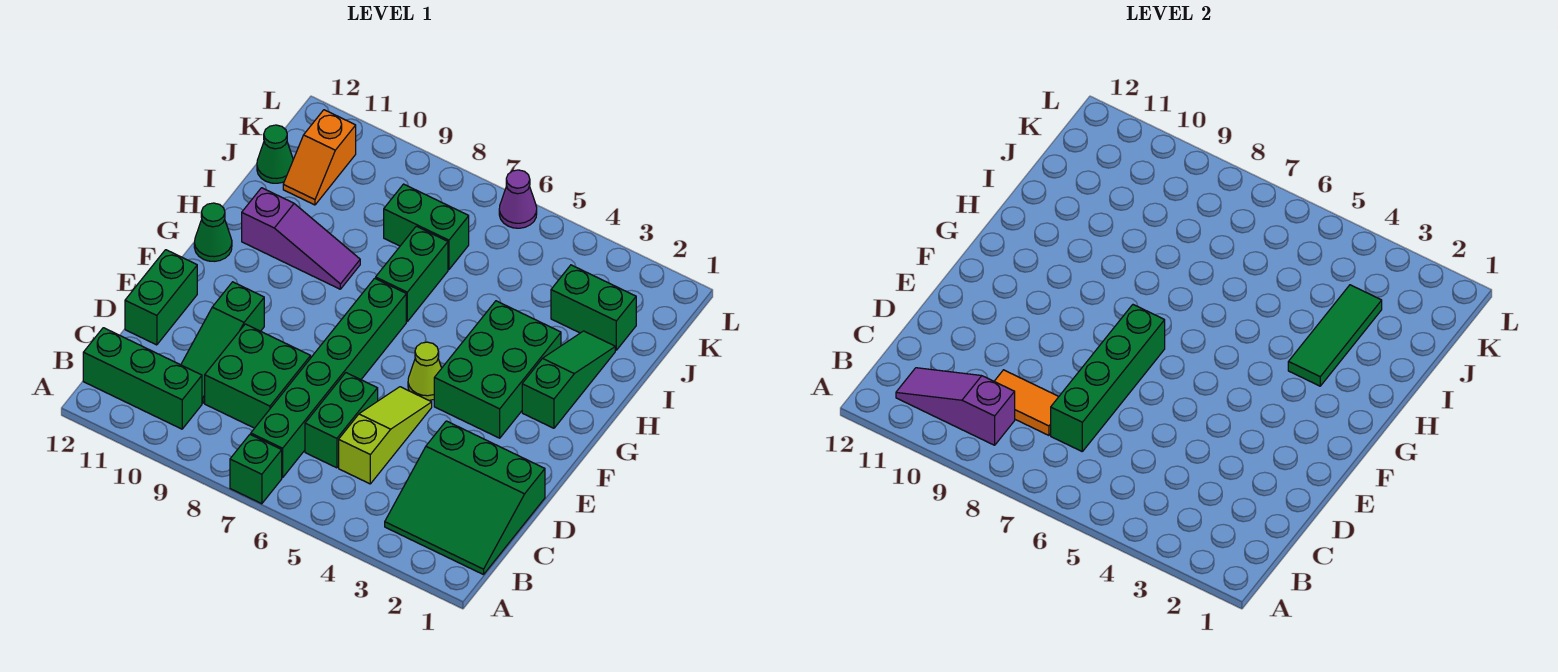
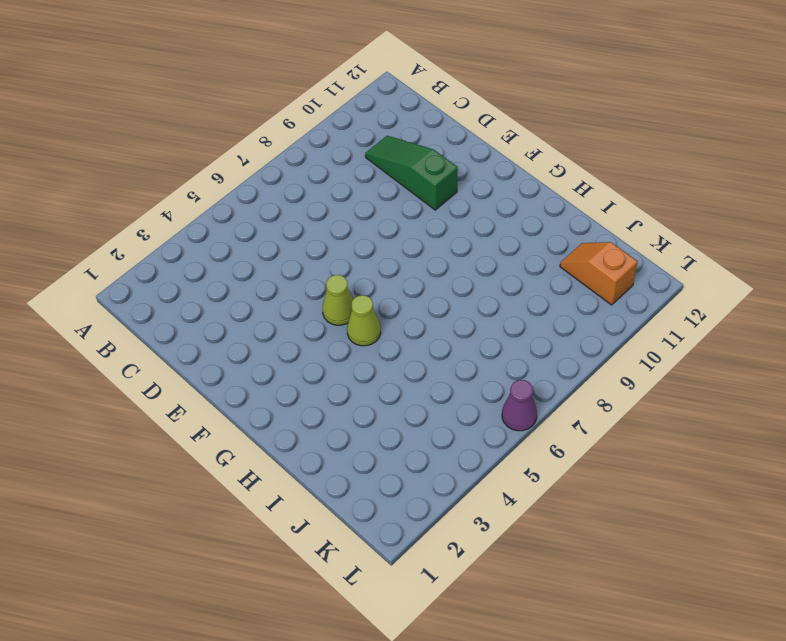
lime cone G5 level 1 -> none
none -> green brick A7 level 1
none -> green slope B1:D3 level 1 top D
none -> green brick B7:G7 level 1

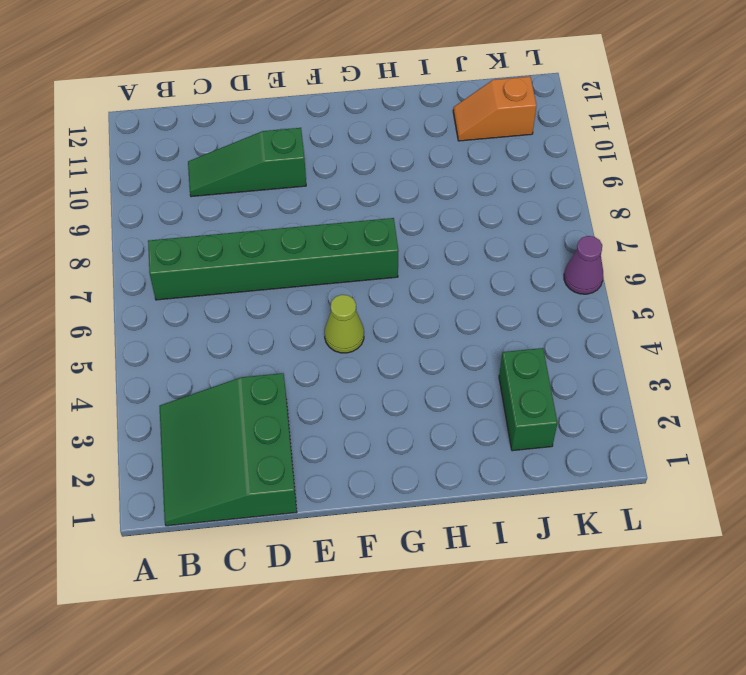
none -> green brick A7 level 1
none -> green brick B10:B12 level 1
none -> lime slope C5:E5 level 1 top C

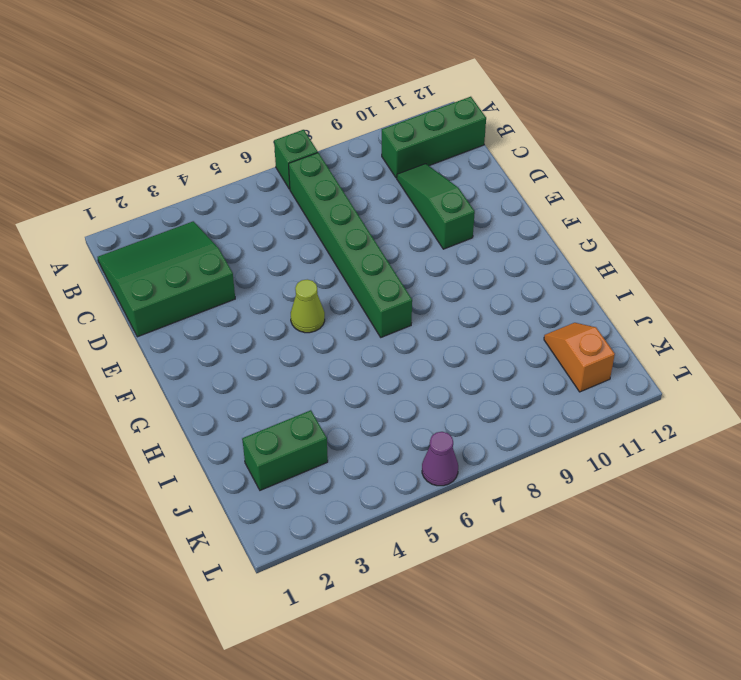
none -> lime slope C5:E5 level 1 top C
none -> green brick C6:D6 level 1
none -> green brick C8:D9 level 1

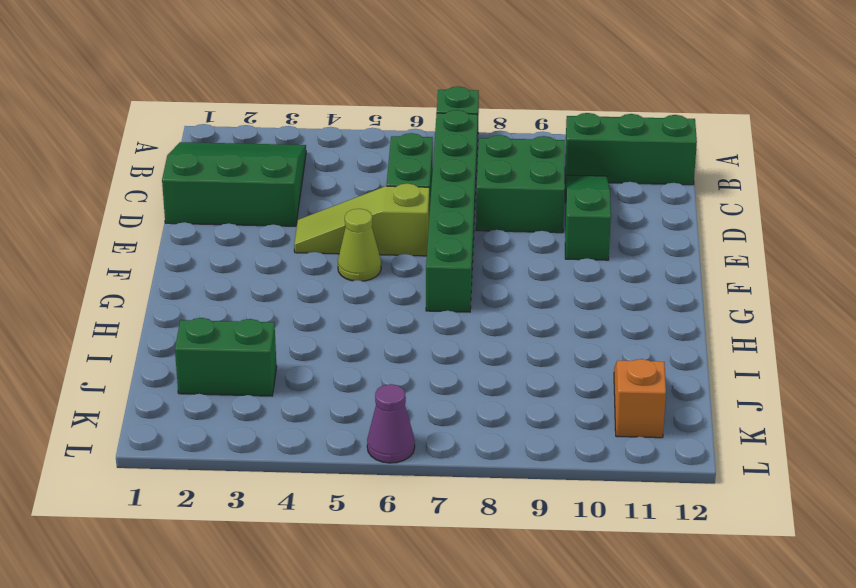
lime slope E4:E6 level 1 top 6 -> lime slope C5:E5 level 1 top C
none -> green brick D12:E12 level 1
none -> green brick F3:H4 level 1
none -> green slope G2:I2 level 1 top G

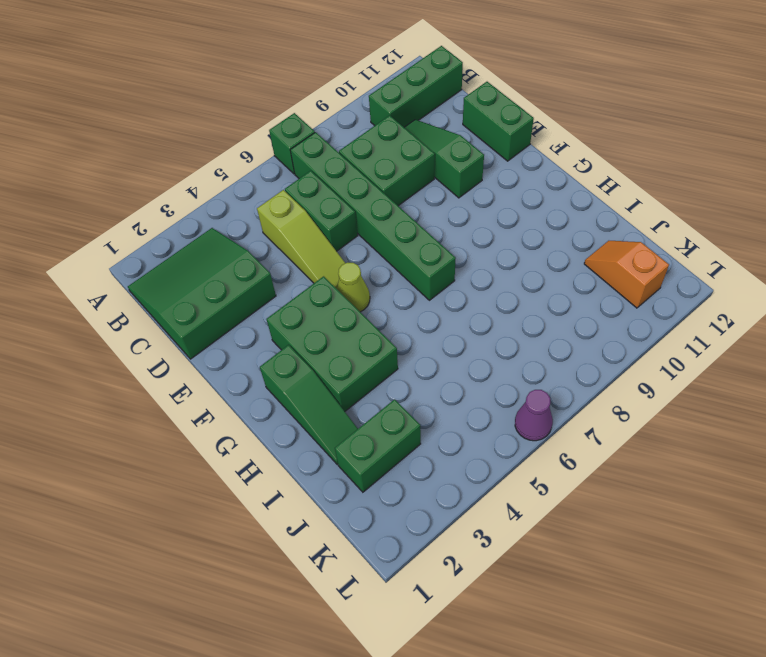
none -> green cone G12 level 1
none -> green brick H7:I7 level 1
none -> purple slope H9:H11 level 1 top 11

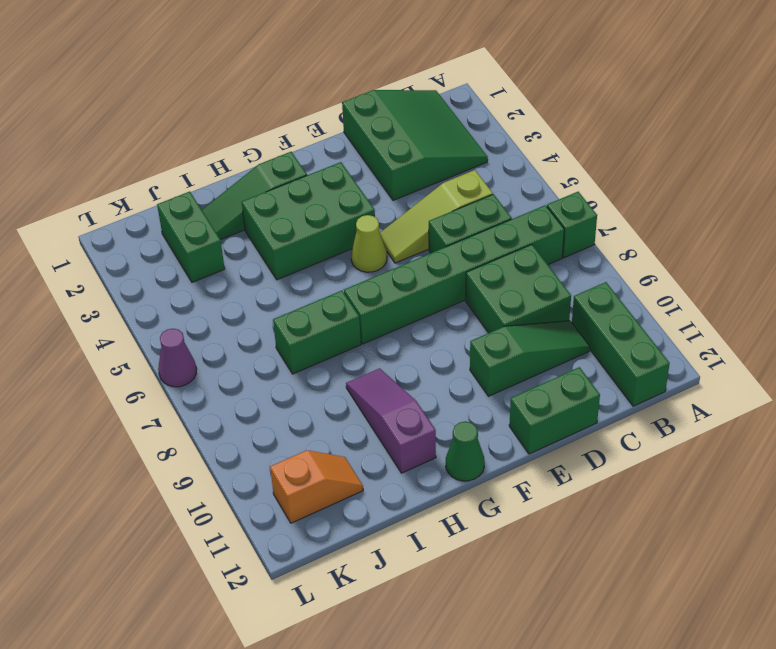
none -> green brick J7:J8 level 1
none -> green cone J12 level 1
none -> purple slope B9:B11 level 2 top 9

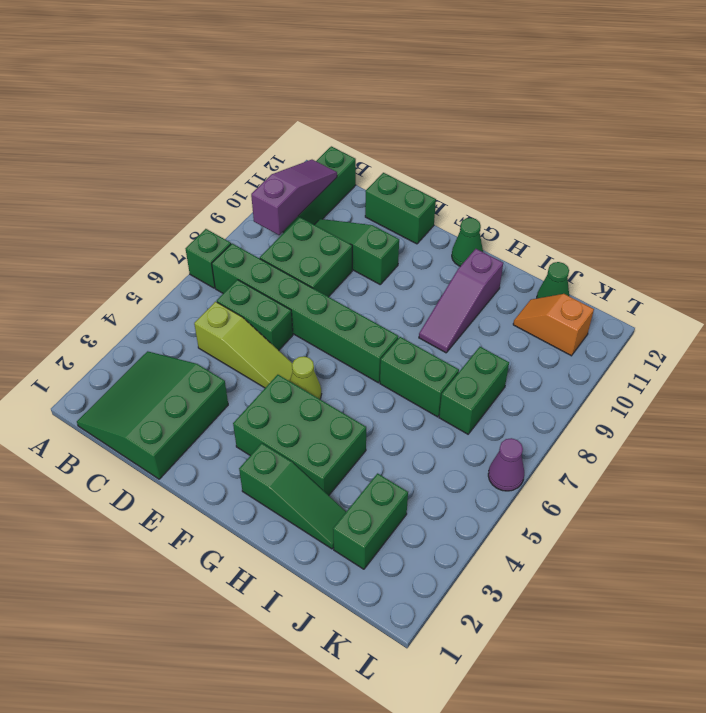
none -> green brick C7:F7 level 2
none -> orange tile C8:C9 level 2
none -> green tile H3:J3 level 2

